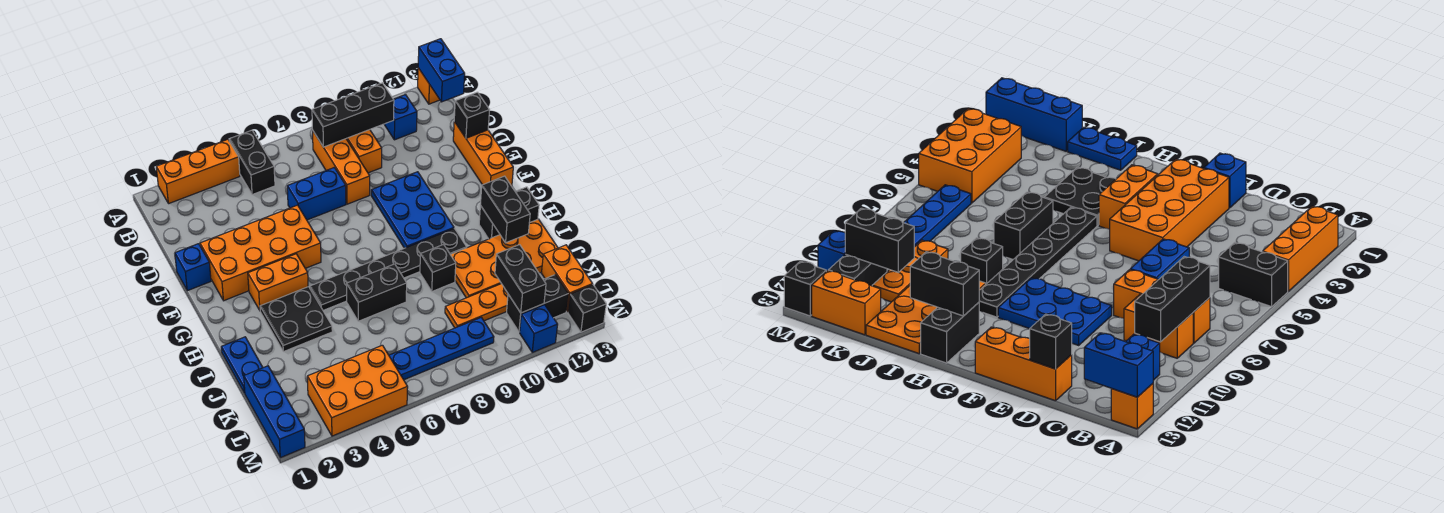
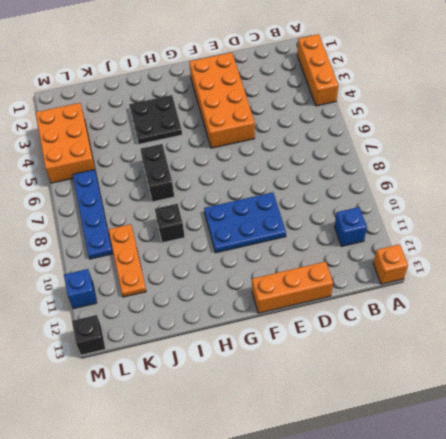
none -> black brick A5:B5 level 1
none -> orange brick B8:D8 level 1
none -> orange brick B9:C9 level 1
none -> blue brick D6:D7 level 1

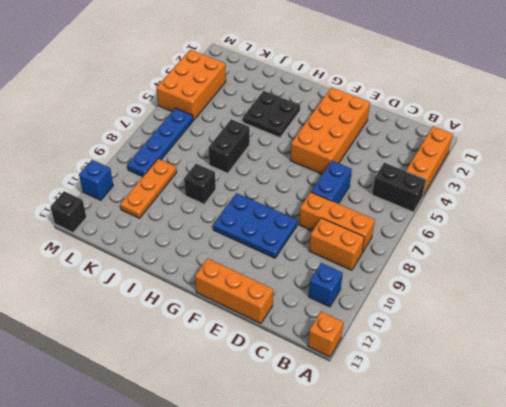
none -> blue brick E1 level 1
none -> orange brick G3:G4 level 1
none -> black plate H5:H10 level 1
none -> black brick H12:H13 level 1

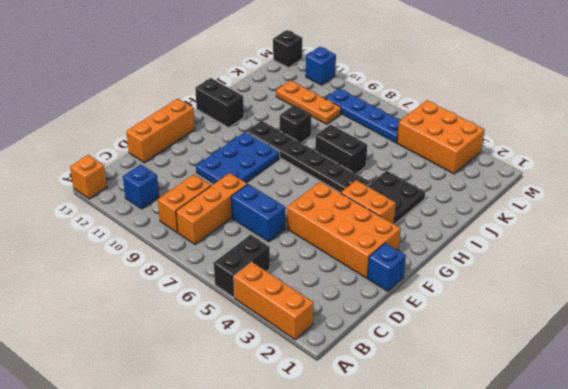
none -> blue plate I1:J1 level 1
none -> orange plate I10:J13 level 1
none -> blue brick K1:M1 level 1
none -> orange brick K13:L13 level 1

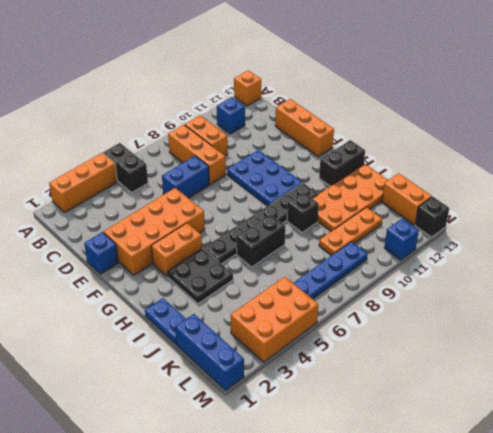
none -> black brick L11:L12 level 1
none -> blue brick A13:B13 level 2
none -> black brick B8:B10 level 2
none -> black brick D13 level 2

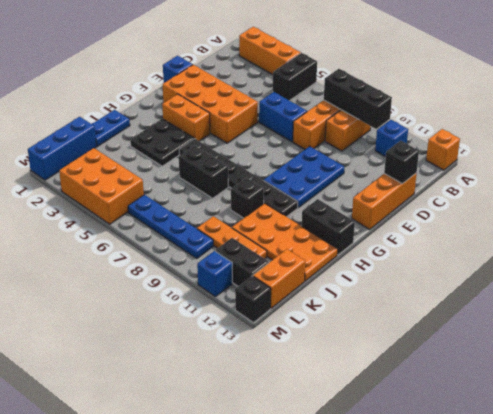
none -> blue brick A13:B13 level 2
none -> black brick H12:I12 level 2
none -> black brick K11:L11 level 2

